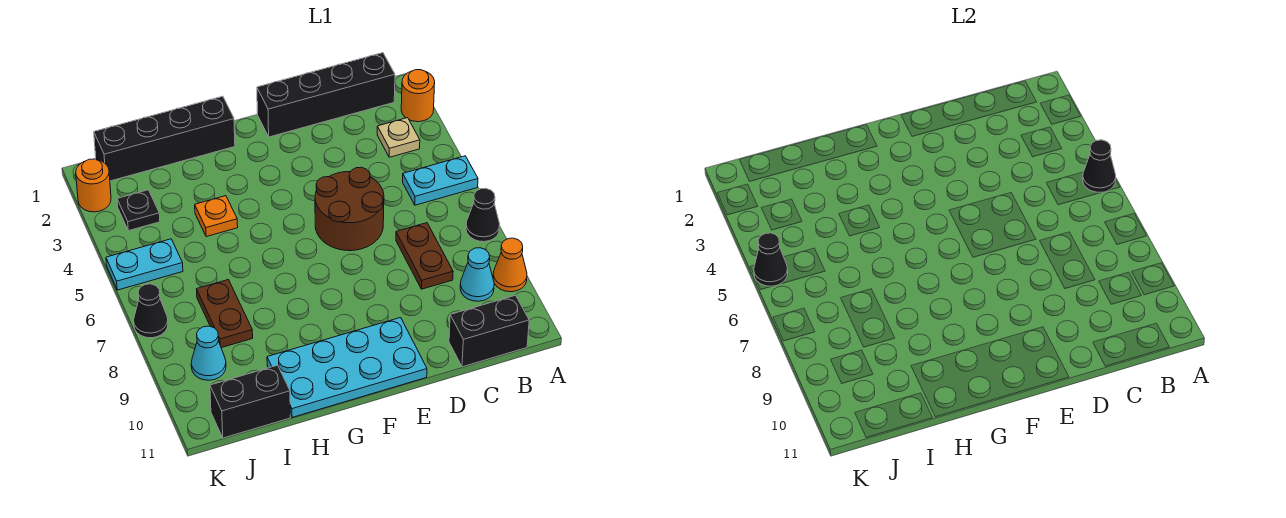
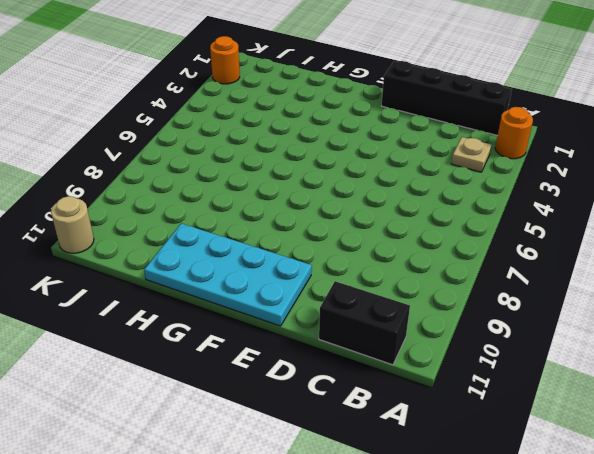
tan round brick K11 level 1 -> none
none -> cyan plate A5:B5 level 1
none -> black cone A7 level 1
none -> orange cone A9 level 1

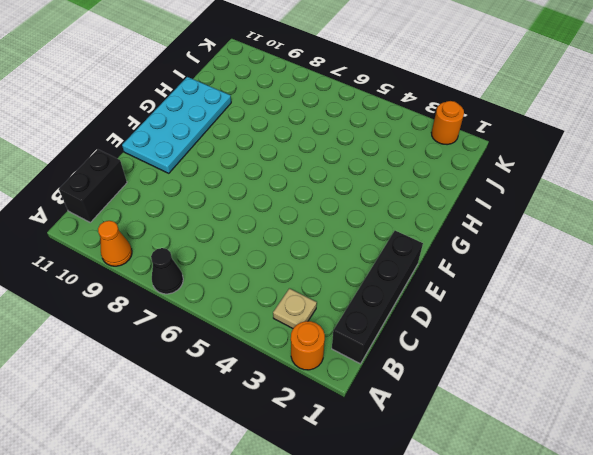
none -> cyan plate A5:B5 level 1
none -> cyan cone B9 level 1
none -> brown plate C7:C8 level 1

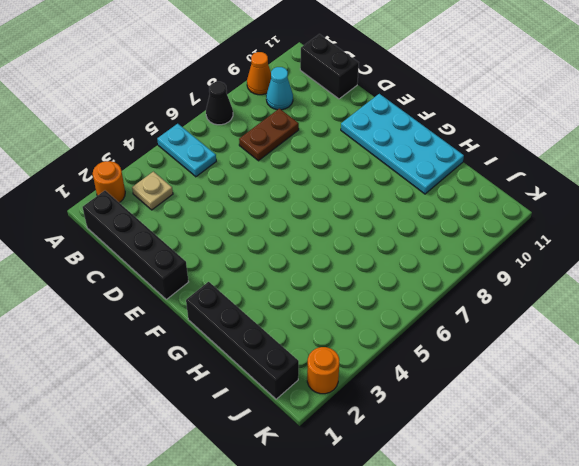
none -> brown round brick D5:E6 level 1
none -> orange plate H4 level 1
none -> brown plate I7:I8 level 1

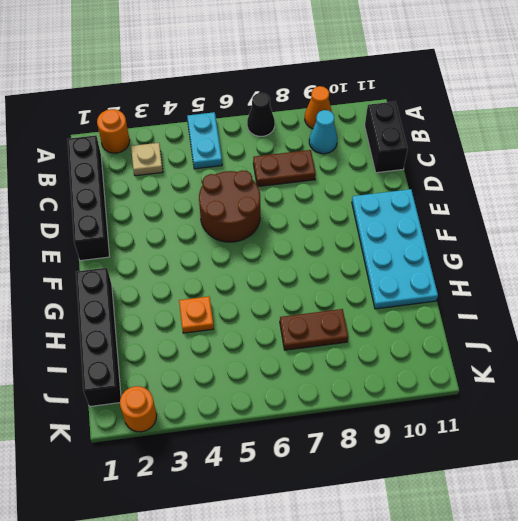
none -> black brick I11:J11 level 1
none -> black plate J3 level 1
none -> cyan plate J5:K5 level 1

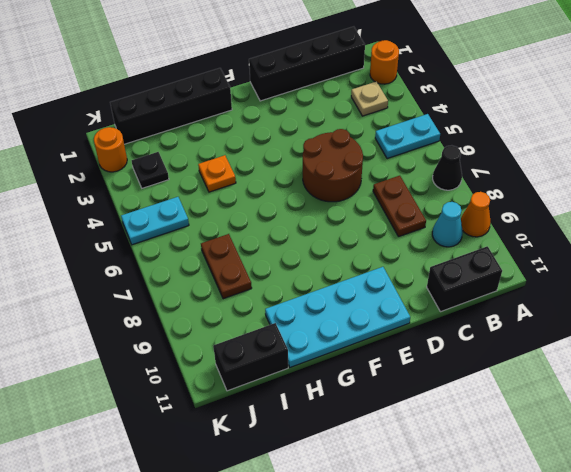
none -> cyan cone J9 level 1
none -> black cone K7 level 1
none -> black cone A5 level 2

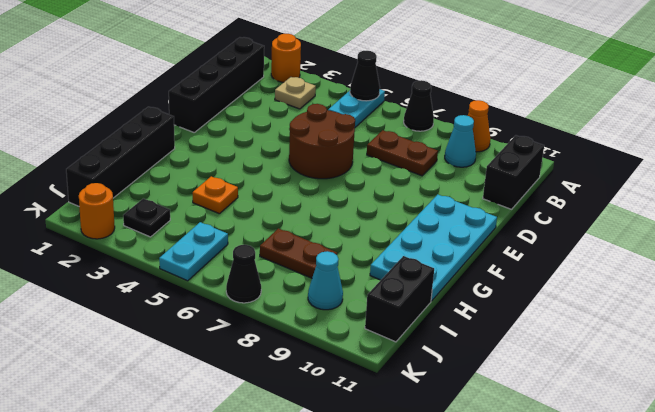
none -> black cone K5 level 2

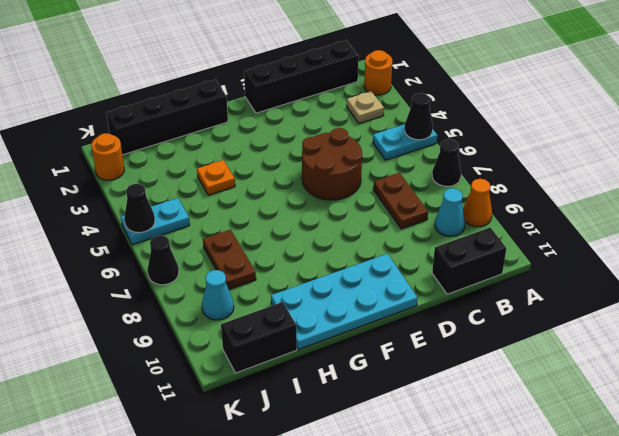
none -> black plate J3 level 1

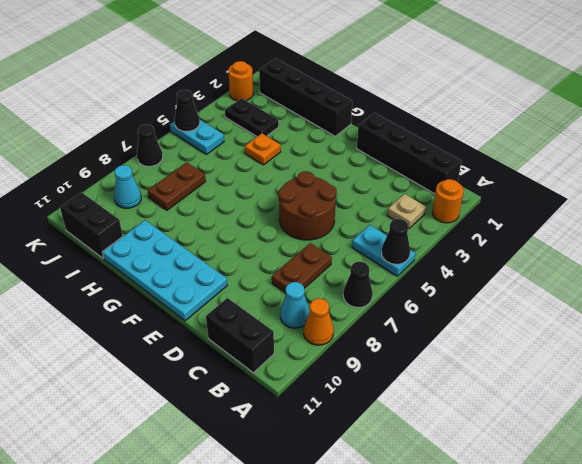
black plate I3:J3 level 1 -> black plate J3 level 1

